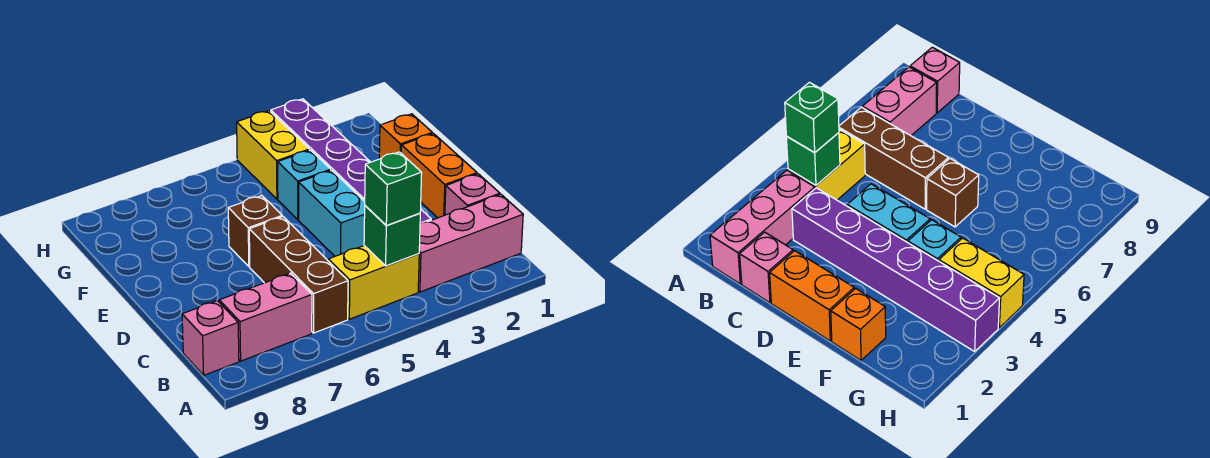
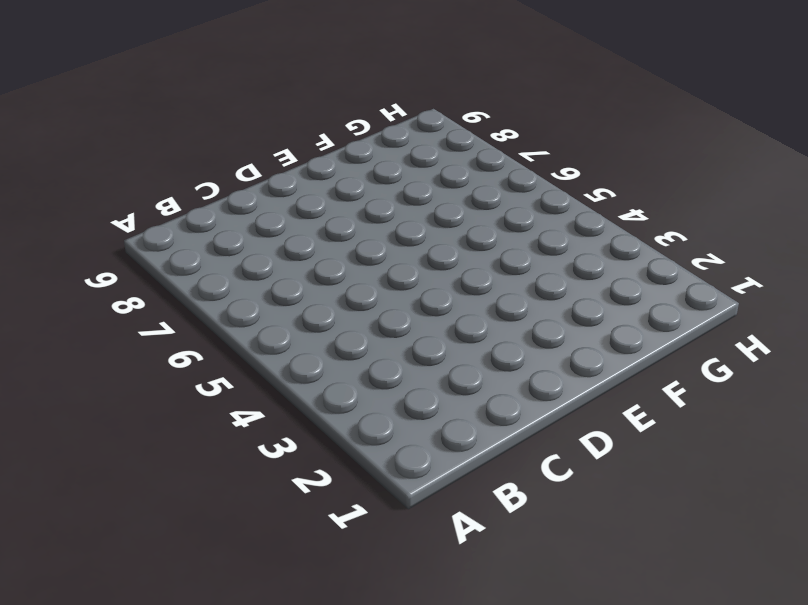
none -> pink brick B1:B3 level 1
none -> yellow brick B4:B5 level 1
none -> brown brick B6:D6 level 1

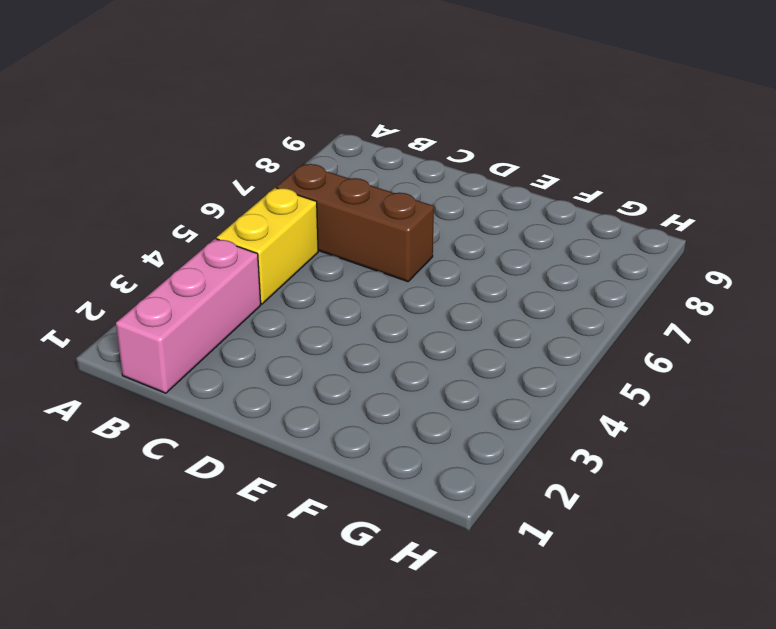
none -> pink brick B7:B8 level 1
none -> pink brick B9 level 1
none -> pink brick C1 level 1

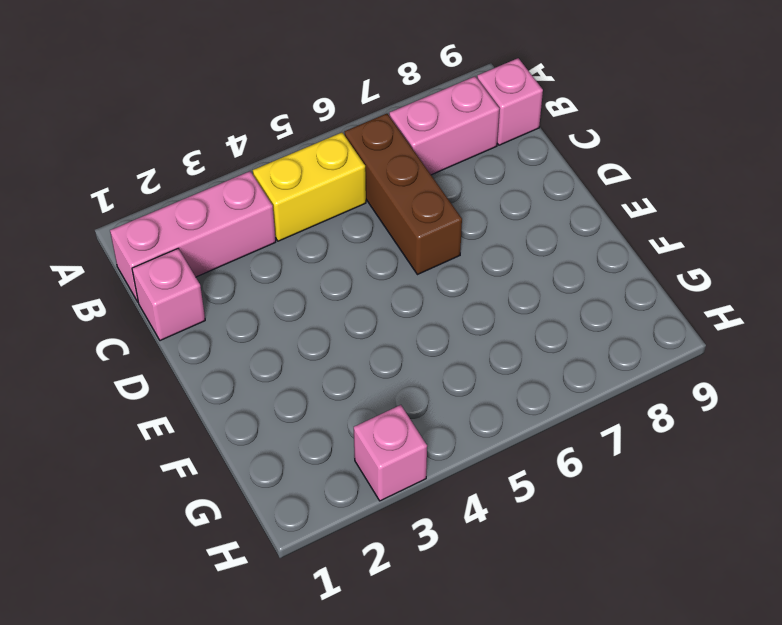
pink brick H3 level 1 -> purple brick C3:H3 level 1
none -> orange brick D1:E1 level 1
none -> cyan brick D4:E4 level 1
none -> brown brick E6 level 1

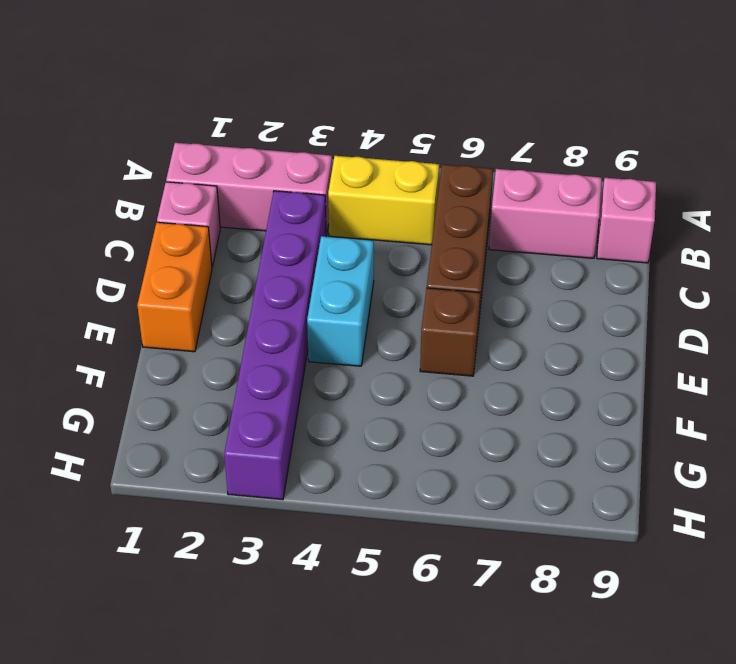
none -> orange brick F1 level 1
none -> cyan brick F4 level 1
none -> yellow brick G4:H4 level 1

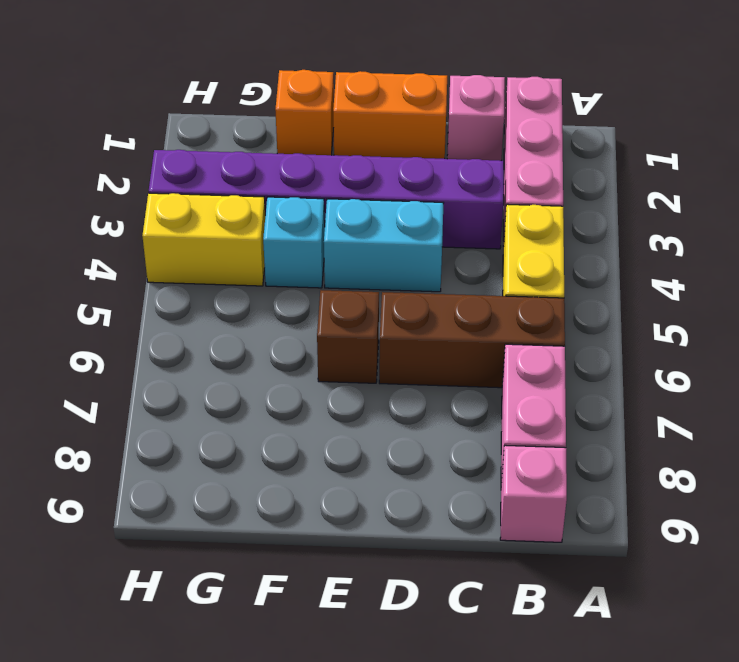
none -> green brick B4 level 2
none -> green brick B4 level 3

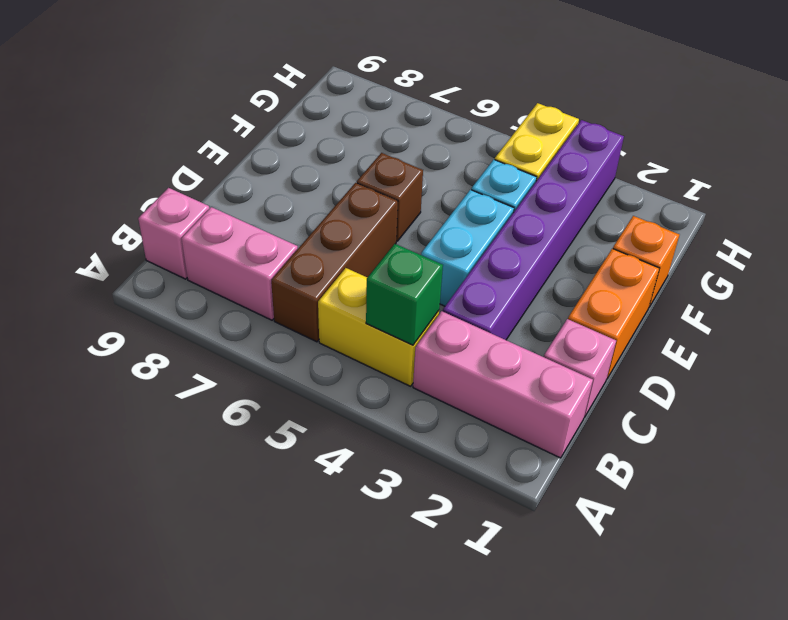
none -> green brick B4 level 3

